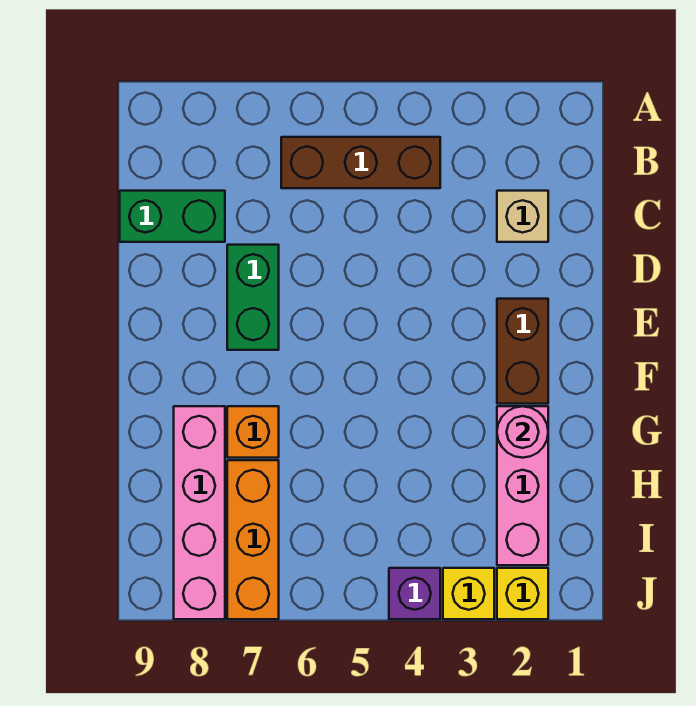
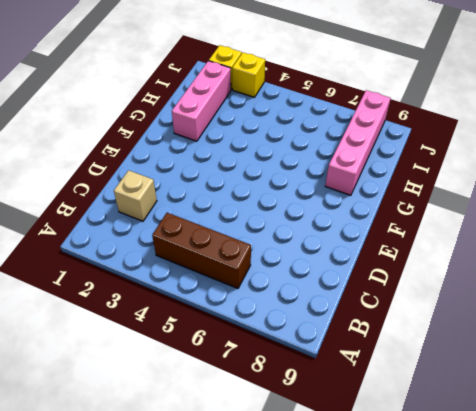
none -> green brick C8:C9 level 1
none -> green brick D7:E7 level 1
none -> brown brick E2:F2 level 1

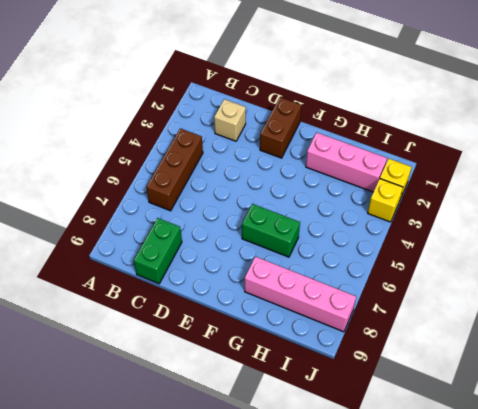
brown brick E1:E2 level 1 -> brown brick E2:F2 level 1
green brick F6:G6 level 1 -> green brick D7:E7 level 1
none -> orange brick G7 level 1
none -> orange brick H7:J7 level 1
none -> purple brick J4 level 1

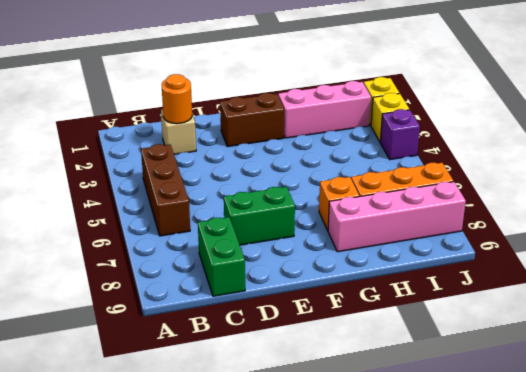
orange round brick C2 level 2 -> none
none -> pink round brick G2 level 2

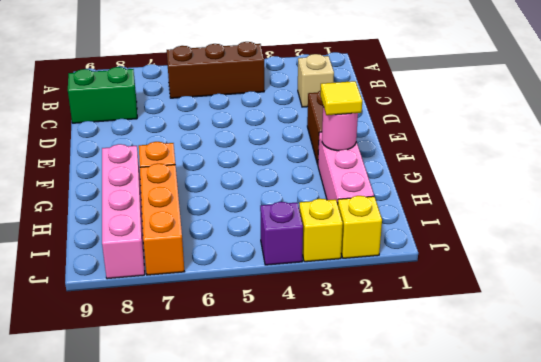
yellow tile G2 level 3 -> none
none -> green brick D7:E7 level 1

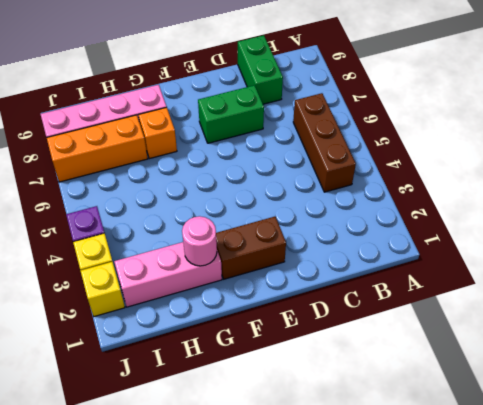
none -> tan brick C2 level 1

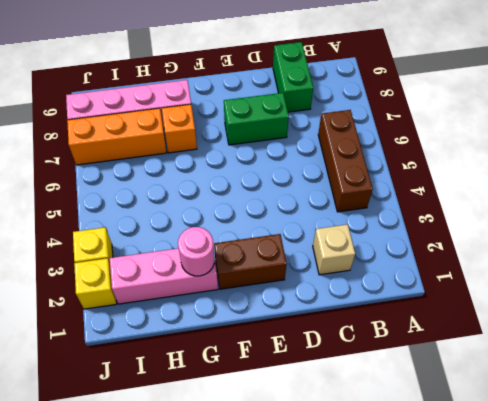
none -> purple brick J4 level 1

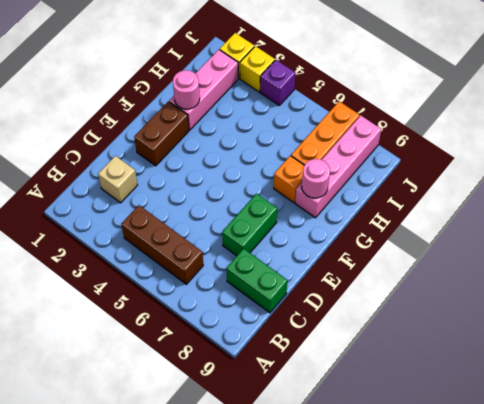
pink round brick G8 level 2 -> none

